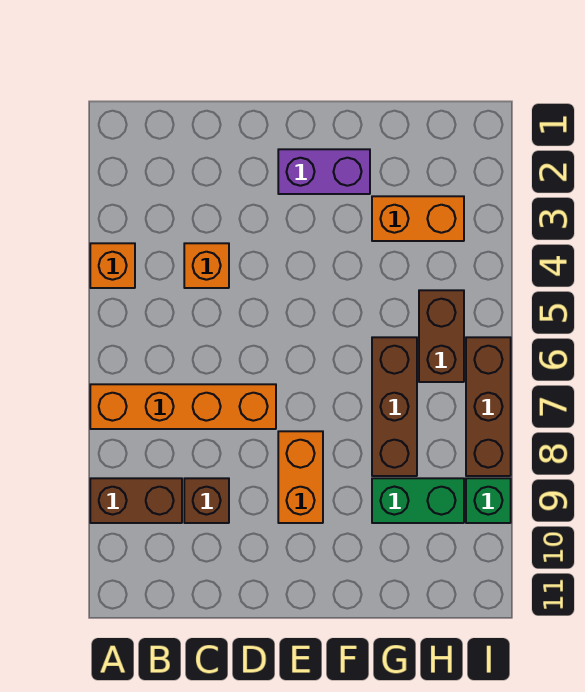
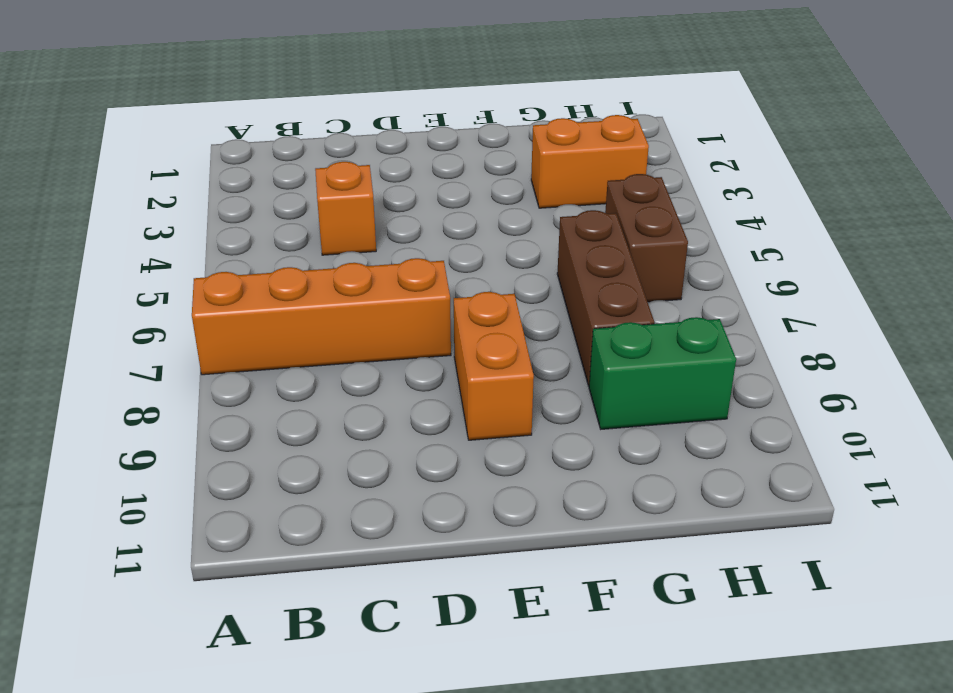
none -> orange brick A4 level 1
none -> brown brick A9:B9 level 1
none -> brown brick C9 level 1

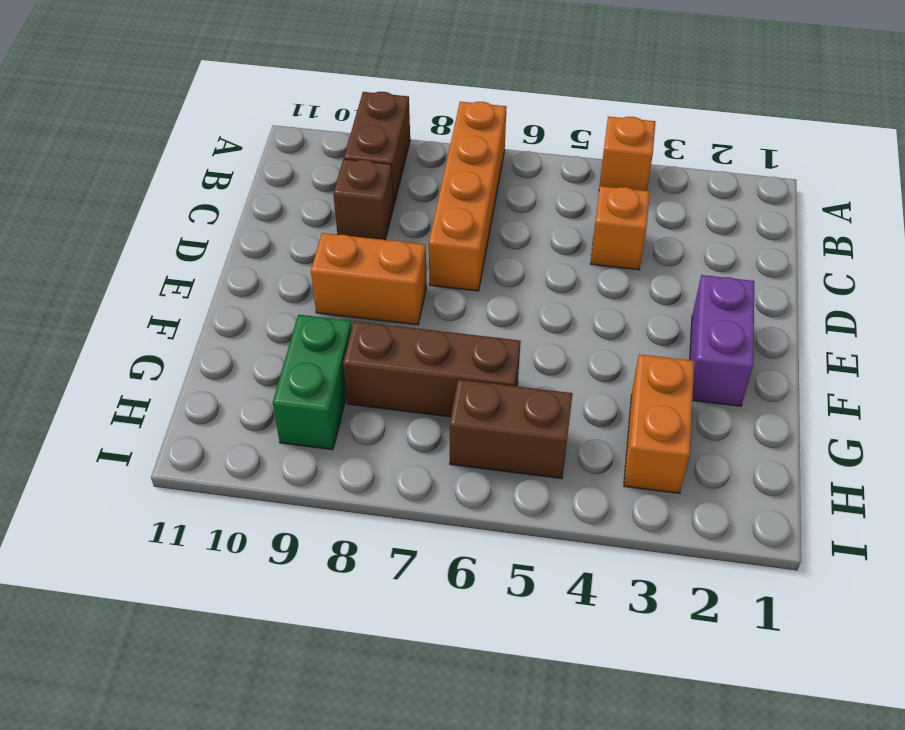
none -> brown brick I6:I8 level 1
none -> green brick I9 level 1

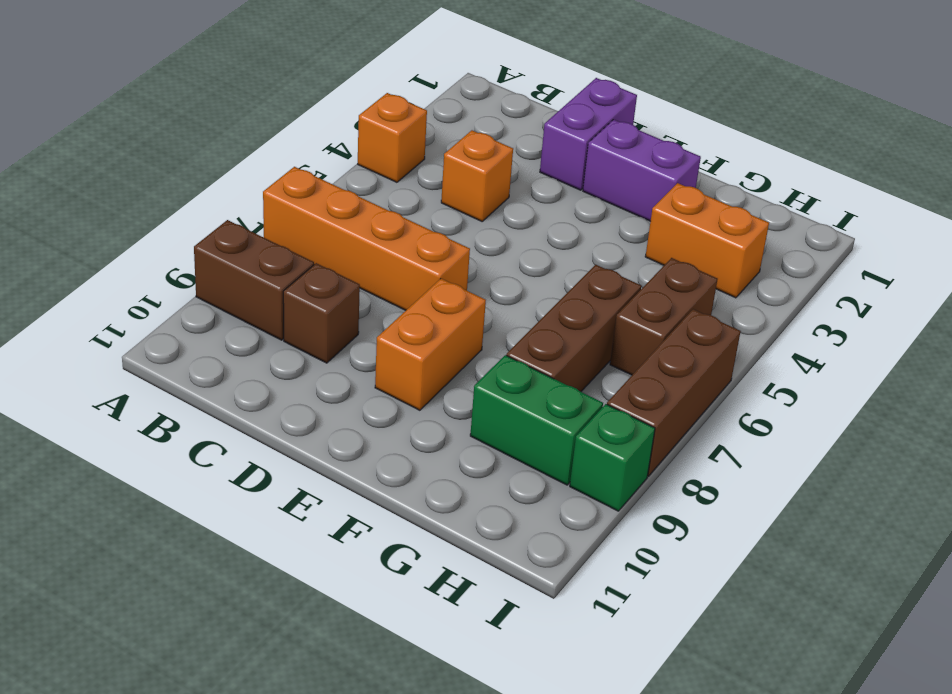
purple brick D1:D2 level 1 -> none

